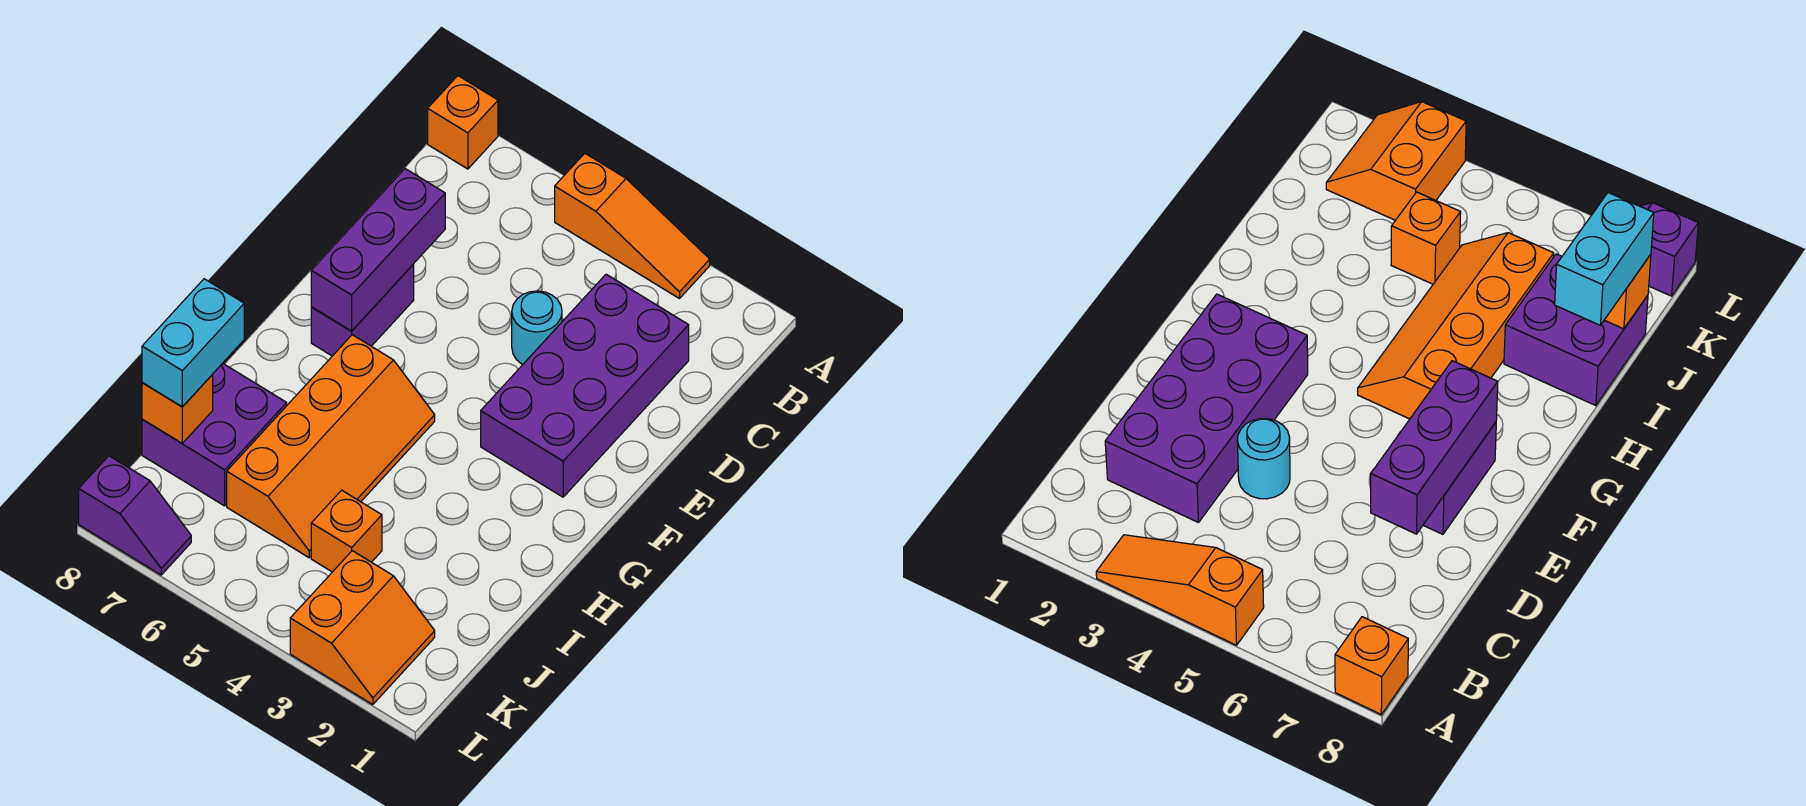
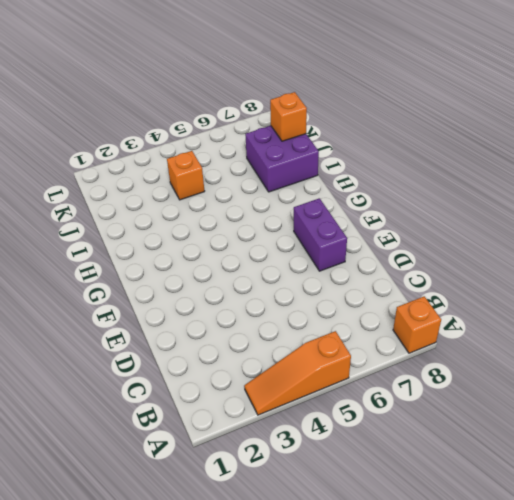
none -> purple brick C2:F3 level 1
none -> cyan round brick D4 level 1
none -> orange slope G5:J6 level 1 top 6

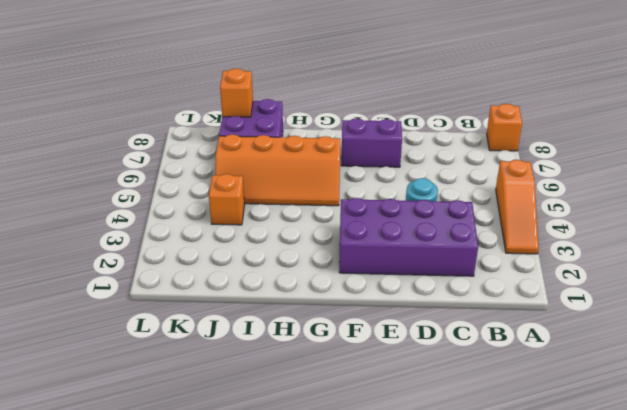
none -> orange slope K2:L3 level 1 top 3
none -> purple slope L7:L8 level 1 top 8
none -> purple brick D7:F7 level 2

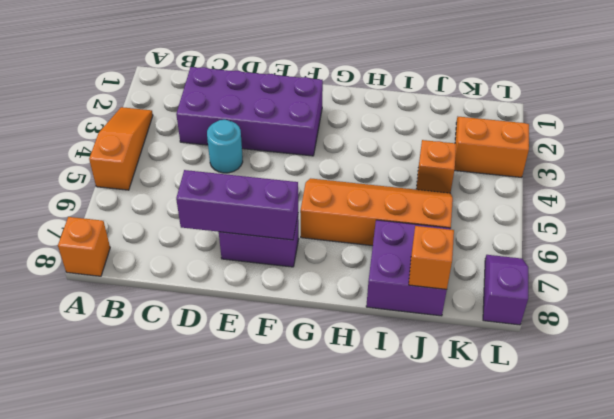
none -> cyan brick I8:J8 level 3

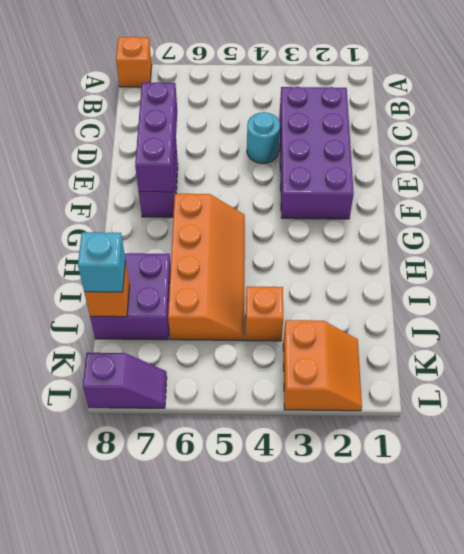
cyan brick J8 level 3 -> cyan brick I8:J8 level 3
none -> orange slope A3:A5 level 1 top 5

